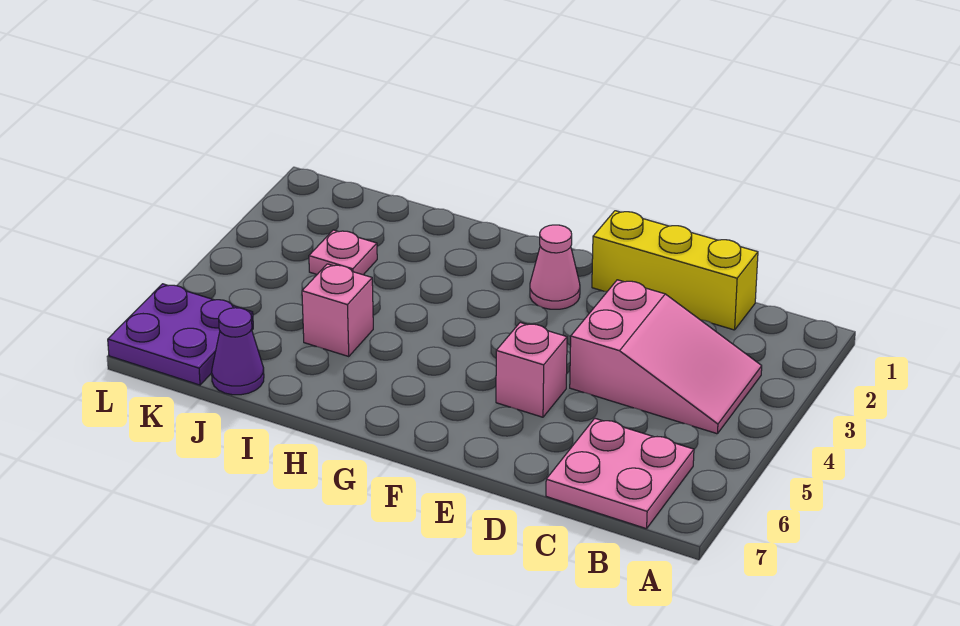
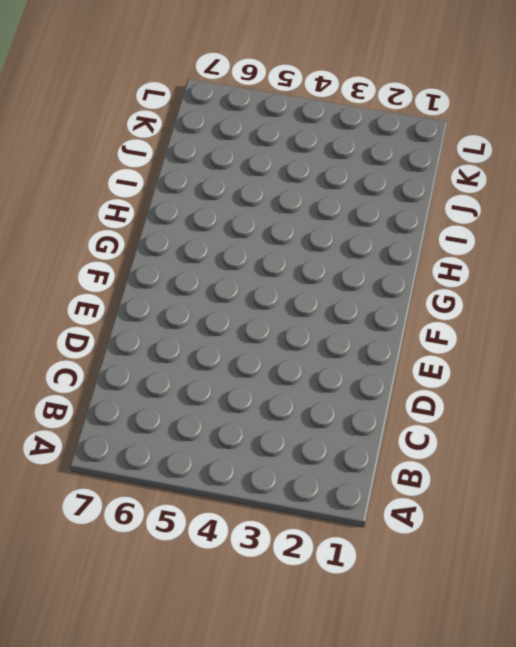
none -> pink slope B3:D4 level 1 top D
none -> pink plate B6:C7 level 1

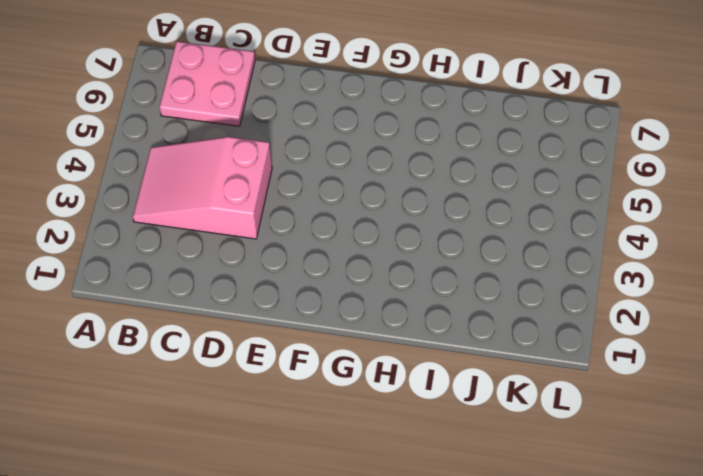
none -> yellow brick C1:E1 level 1
none -> pink brick E5 level 1

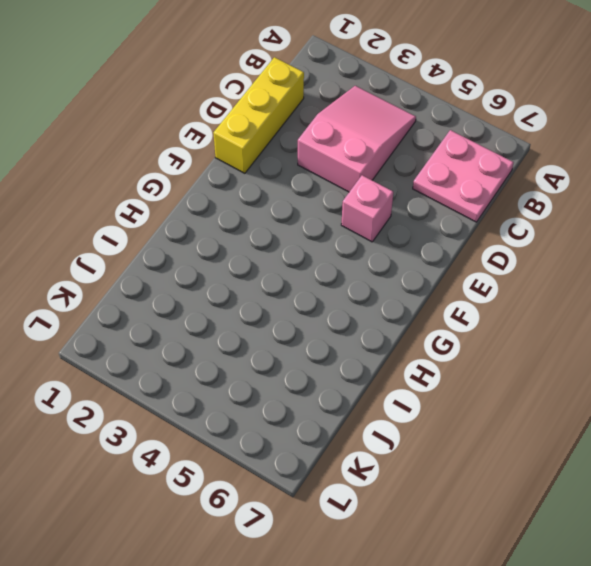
none -> pink cone F2 level 1
none -> pink brick I5 level 1

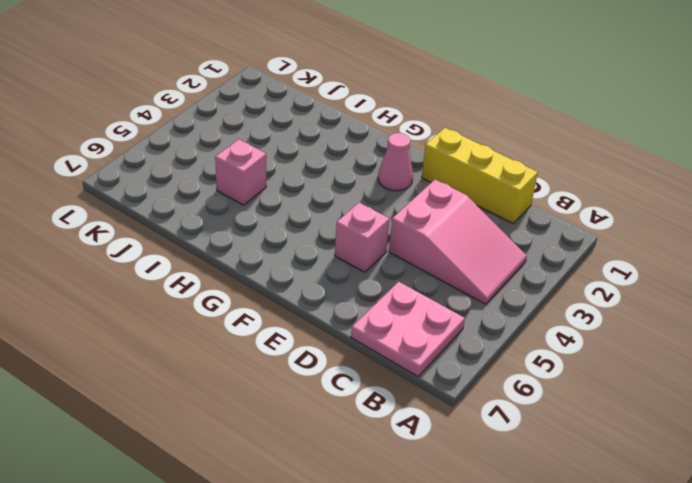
none -> pink plate J3 level 1
none -> purple cone J7 level 1

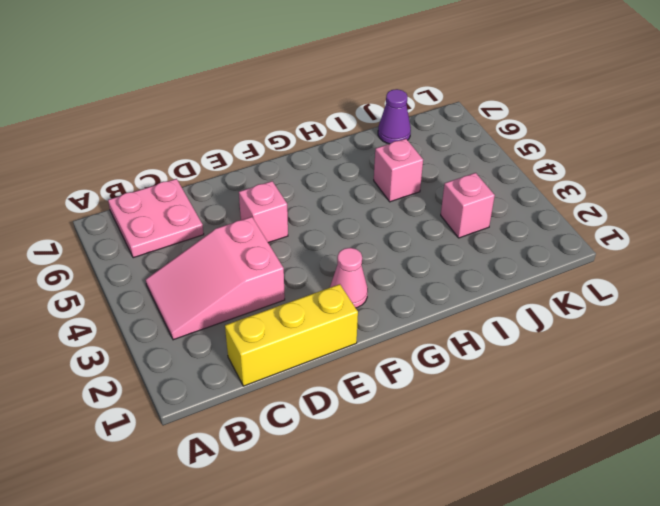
pink brick J3 level 1 -> pink plate J3 level 1
none -> purple plate K6:L7 level 1

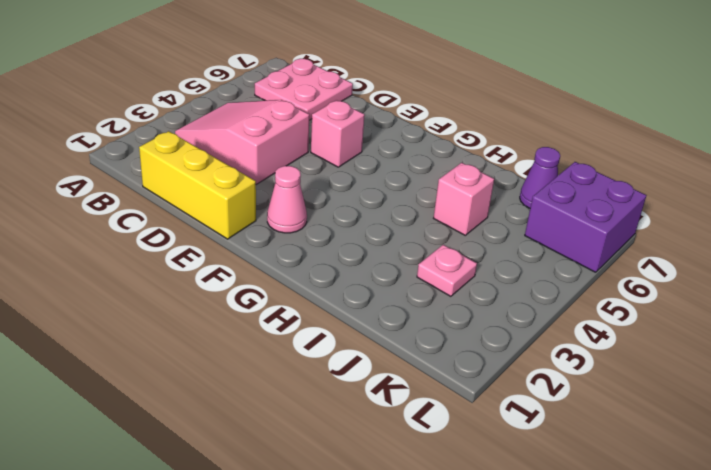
purple brick K6:L7 level 1 -> purple plate K6:L7 level 1

